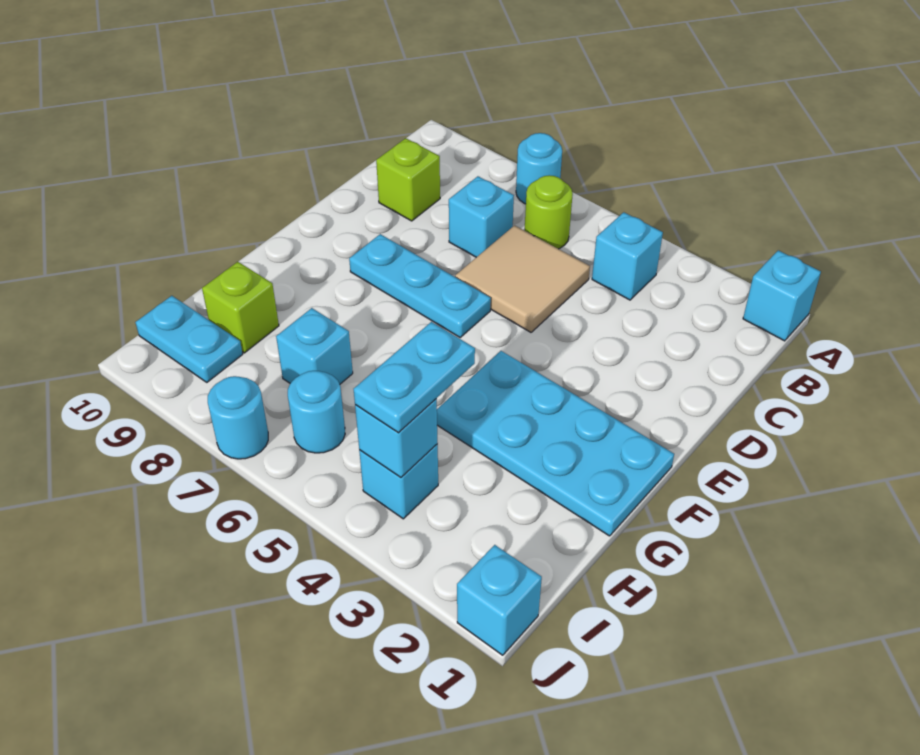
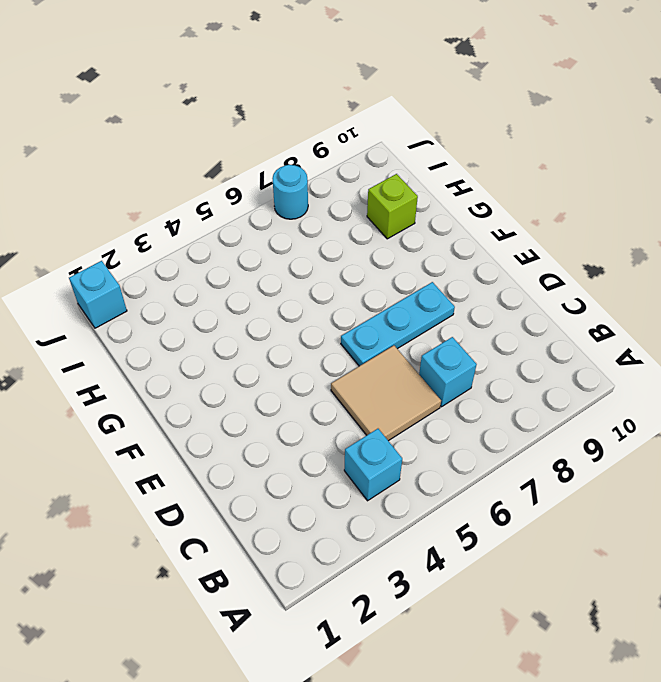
none -> cyan brick A1 level 1
none -> cyan round brick A7 level 1
none -> lime round brick B6 level 1

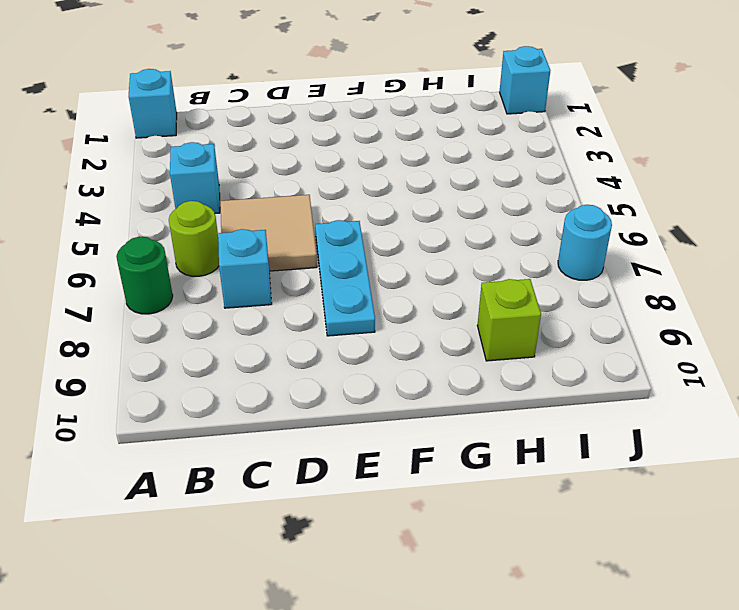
green round brick A7 level 1 -> cyan round brick A7 level 1
none -> lime brick C9 level 1
none -> cyan plate F1:G4 level 1
none -> cyan brick H7 level 1

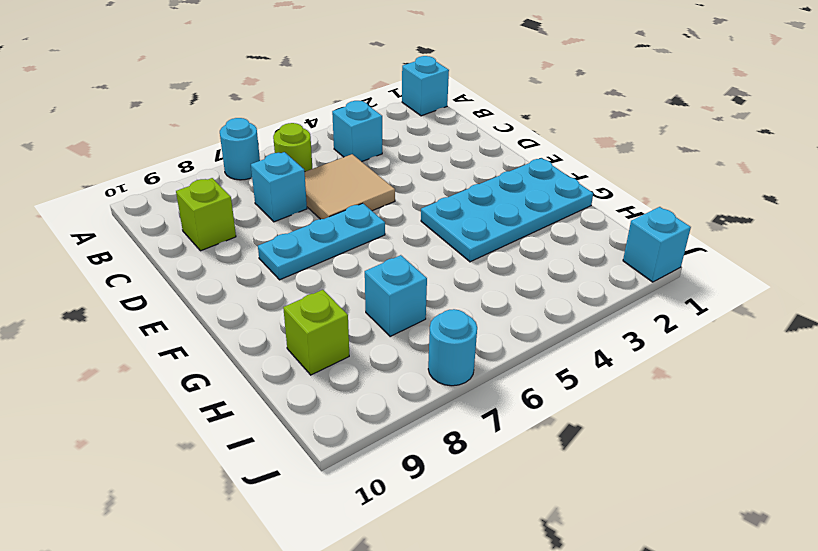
none -> cyan brick I4 level 1
none -> cyan round brick I6 level 1
none -> cyan plate I9:I10 level 1

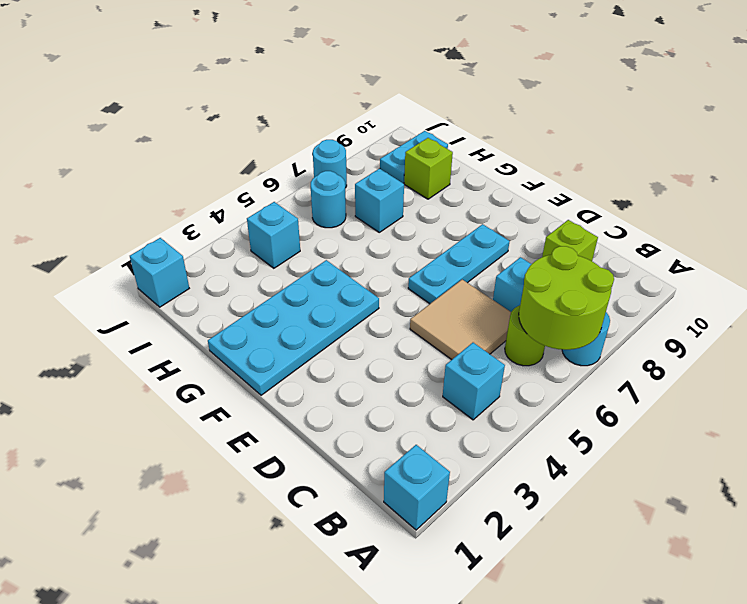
lime round brick A6:B7 level 2 -> none
none -> cyan brick I4 level 2
none -> cyan plate H4:I4 level 3

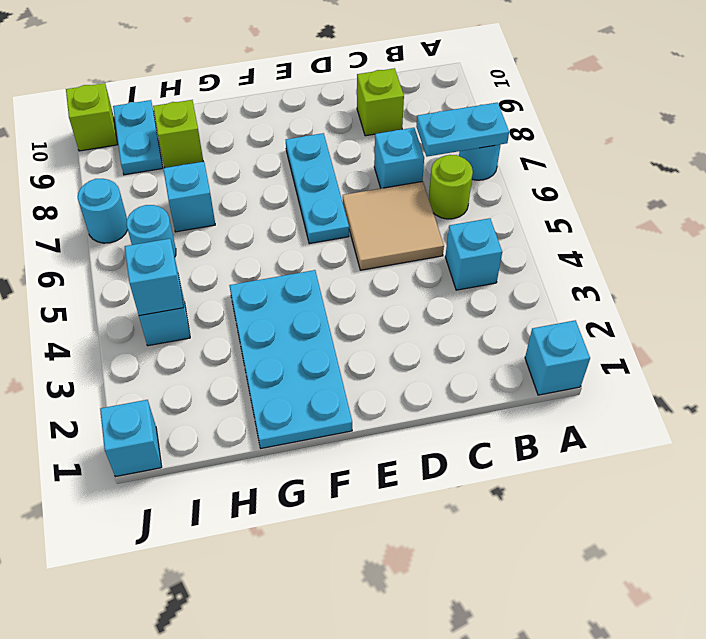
cyan plate A7:B7 level 2 -> cyan plate H4:I4 level 3
lime brick J10 level 1 -> none

